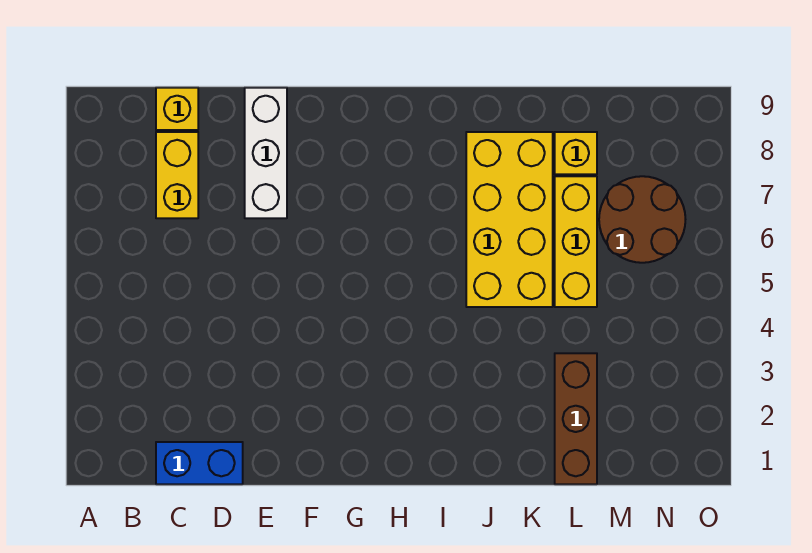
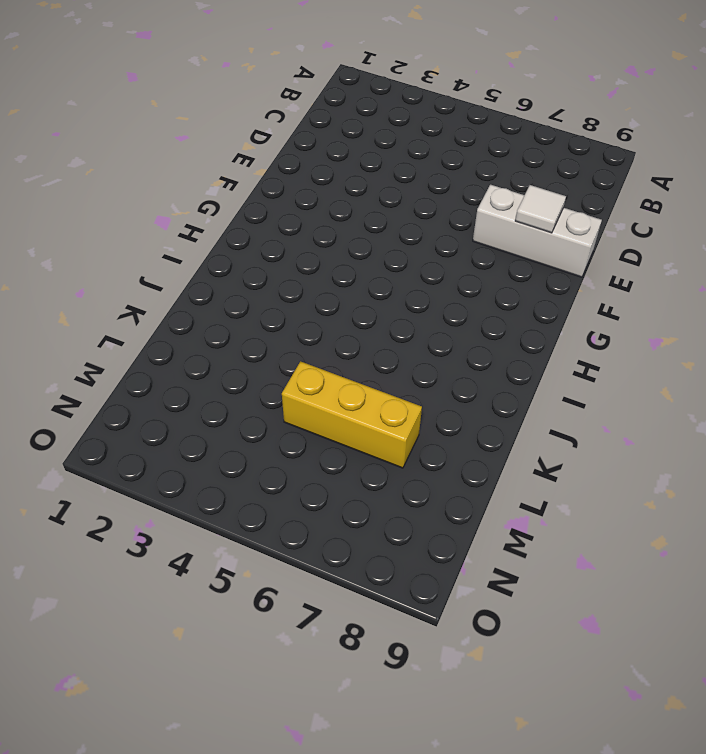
white tile E8 level 2 -> none
none -> blue brick C1:D1 level 1
none -> yellow brick C7:C8 level 1

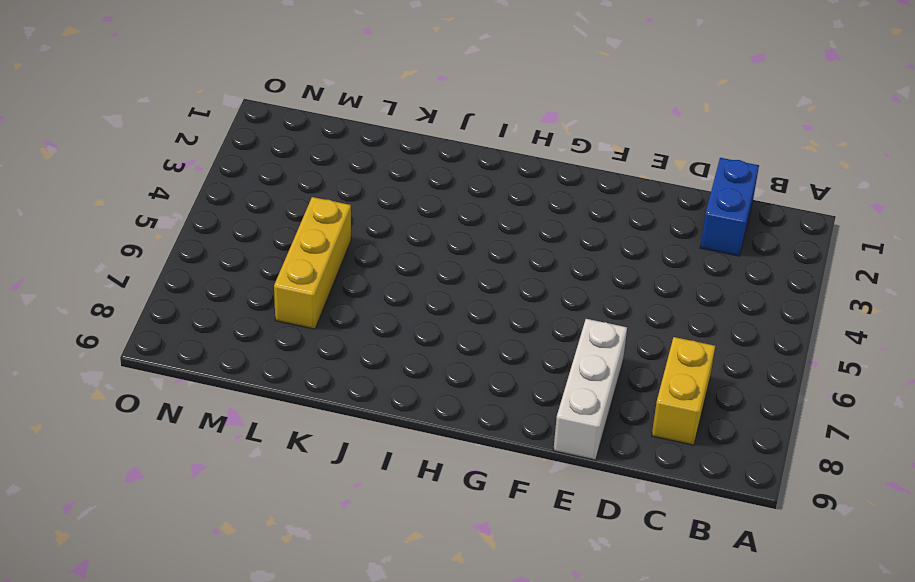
blue brick C1:C2 level 1 -> blue brick C1:D1 level 1
none -> yellow brick C9 level 1
none -> yellow brick J5:K8 level 1

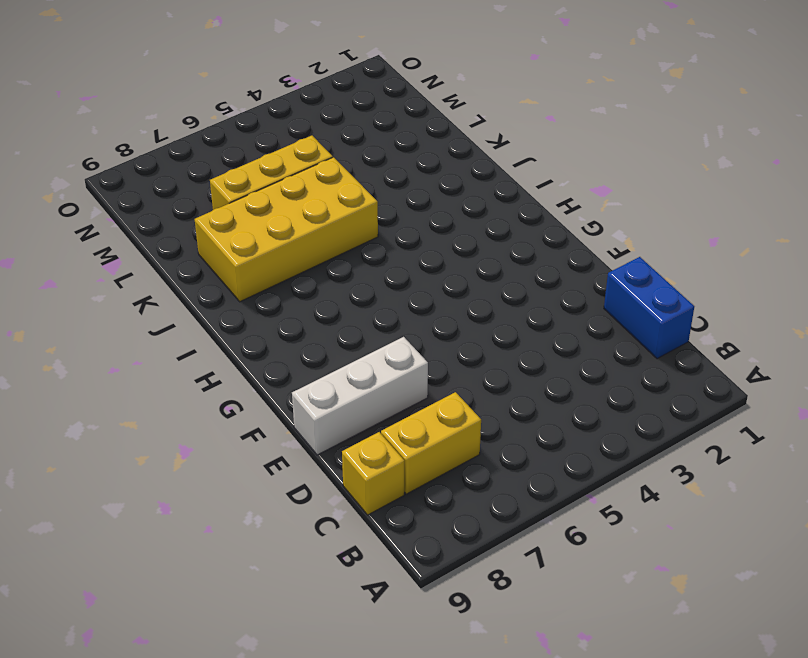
none -> brown brick L1:L3 level 1
none -> yellow brick L8 level 1

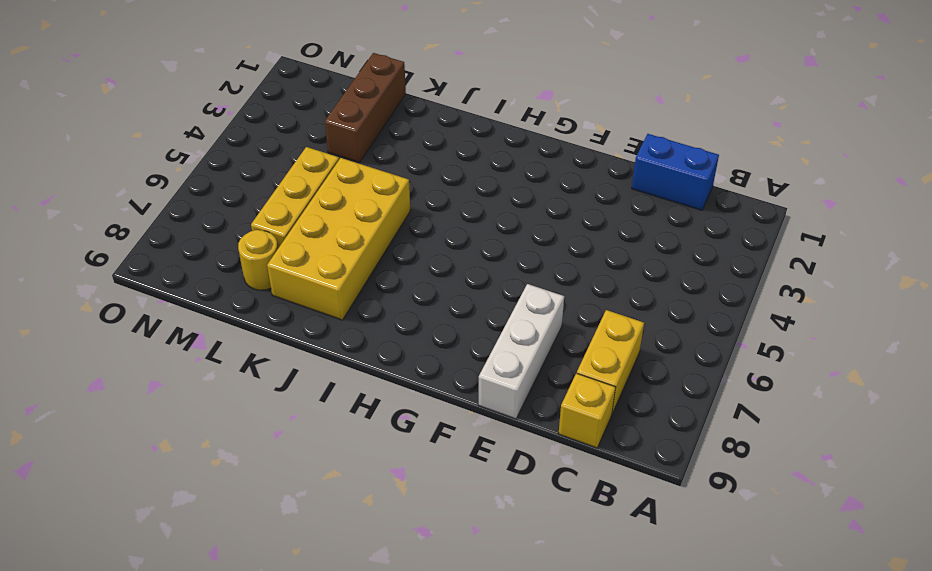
yellow round brick L8 level 1 -> yellow brick L8 level 1
none -> brown round brick M6:N7 level 1

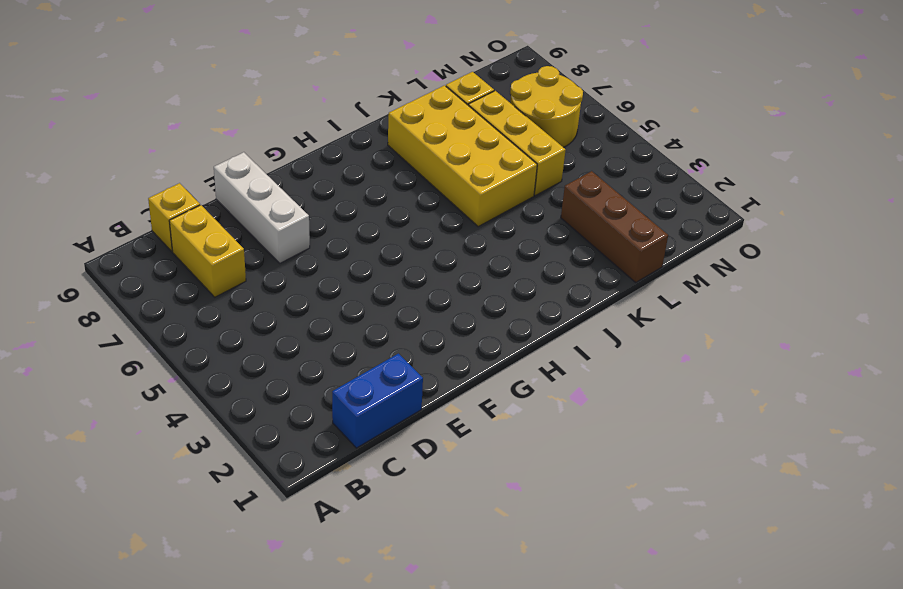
yellow round brick M6:N7 level 1 -> brown round brick M6:N7 level 1

